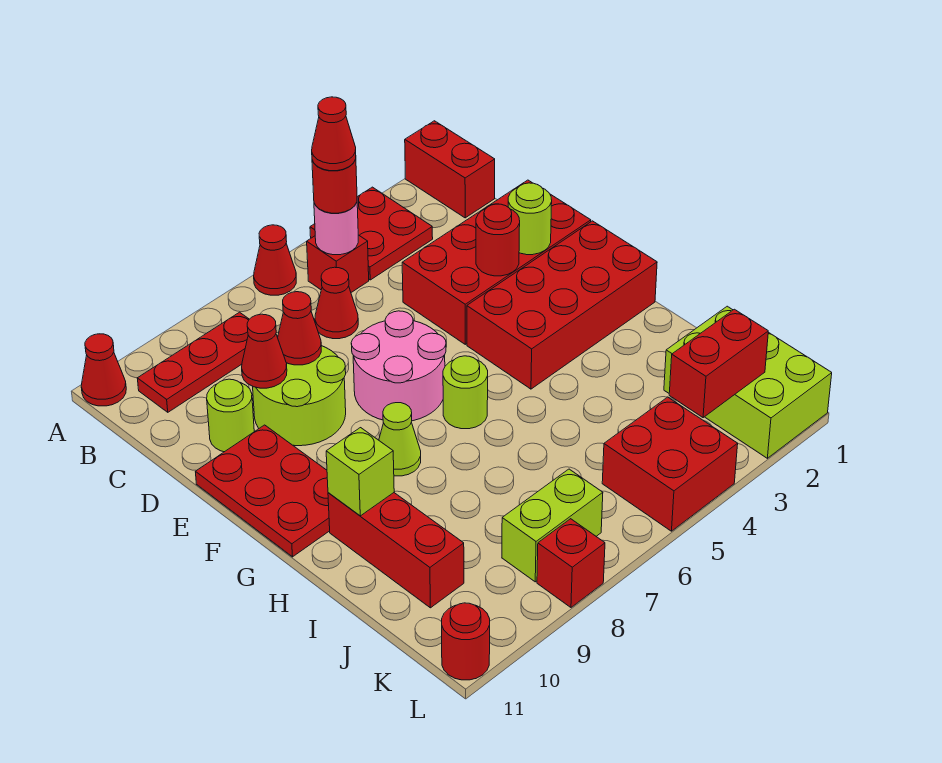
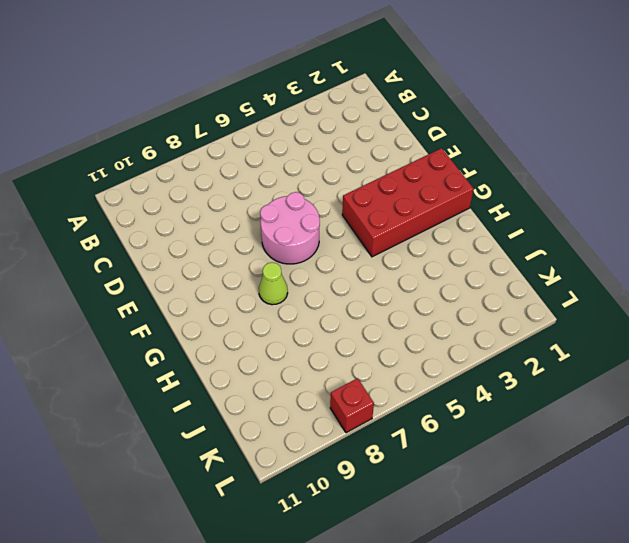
none -> red brick A1:B1 level 1
none -> red plate A3:B4 level 1
none -> red cone A6 level 1
none -> red cone A11 level 1

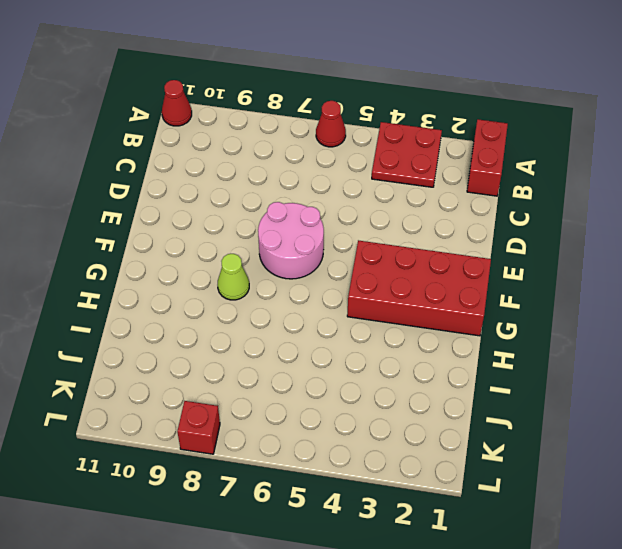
none -> red brick B5 level 1
none -> red plate B8:B10 level 1
none -> red cone C6 level 1
none -> red brick D1:E4 level 1

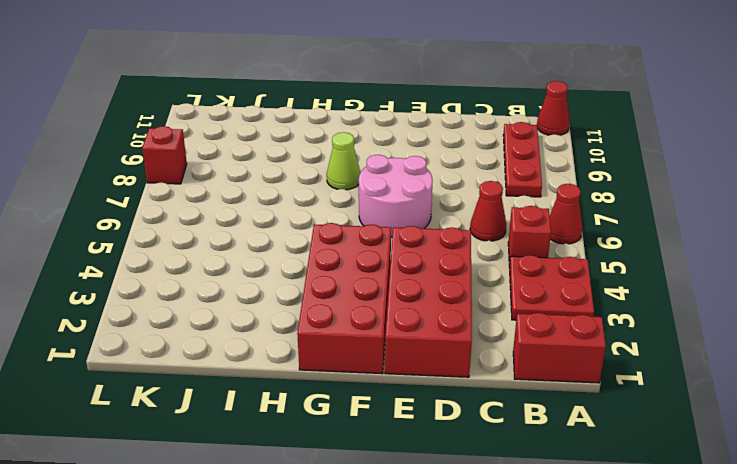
none -> lime round brick D8:E9 level 1
none -> lime round brick D10 level 1
none -> red plate E10:G11 level 1
none -> lime round brick G6 level 1

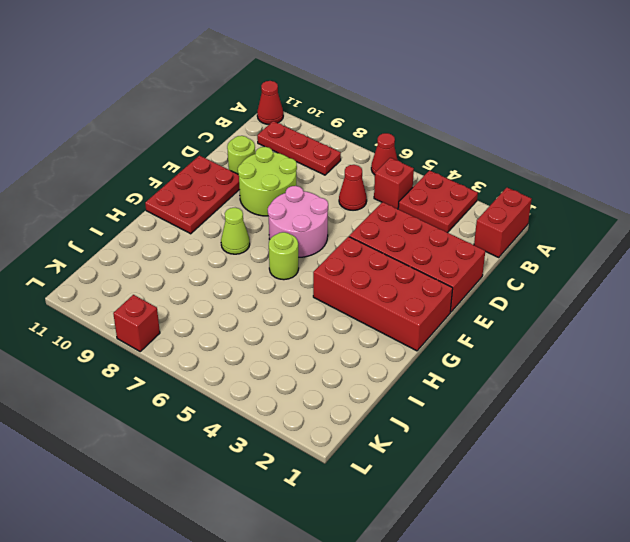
none -> red brick H10:J10 level 1
none -> lime brick J1:L2 level 1
none -> red brick K4:L5 level 1
none -> lime brick K7:K8 level 1

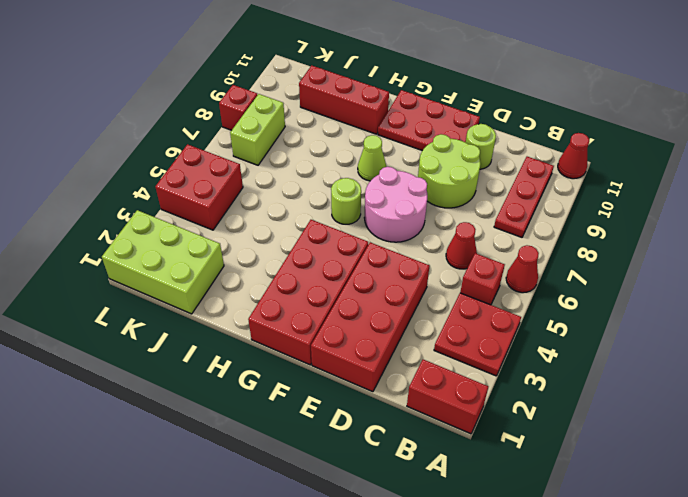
none -> red round brick L11 level 1
none -> pink round brick B5 level 2
none -> red cone D8 level 2
none -> red cone D9 level 2

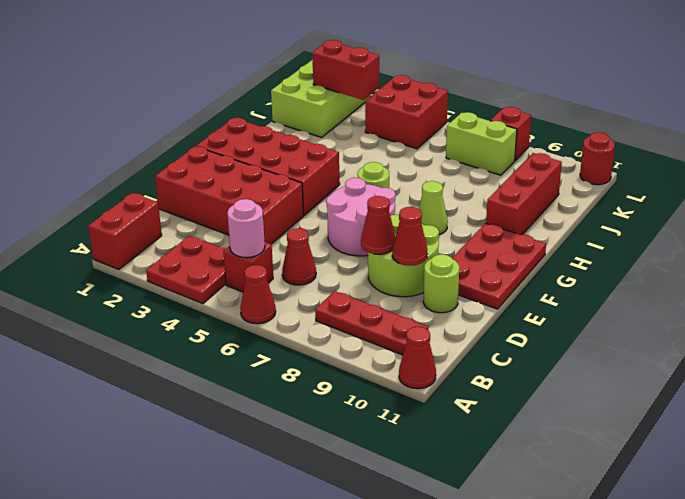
none -> lime round brick E2 level 2
none -> red round brick E3 level 2
none -> lime brick H10 level 2
none -> red round brick B5 level 3

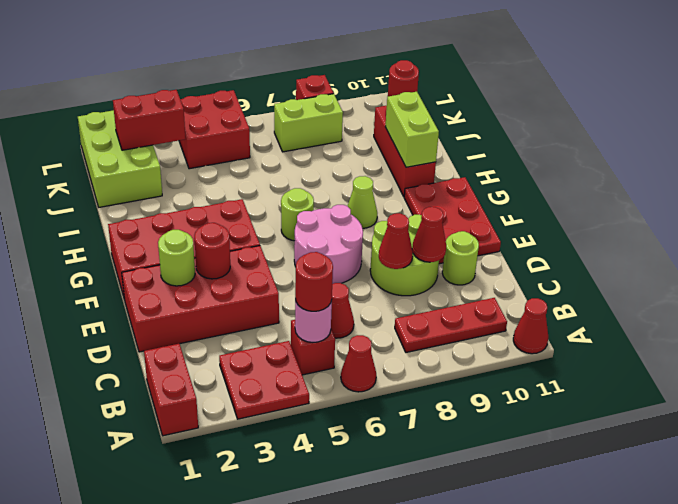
lime brick H10:I10 level 2 -> lime brick H10 level 2
none -> red cone B5 level 4

